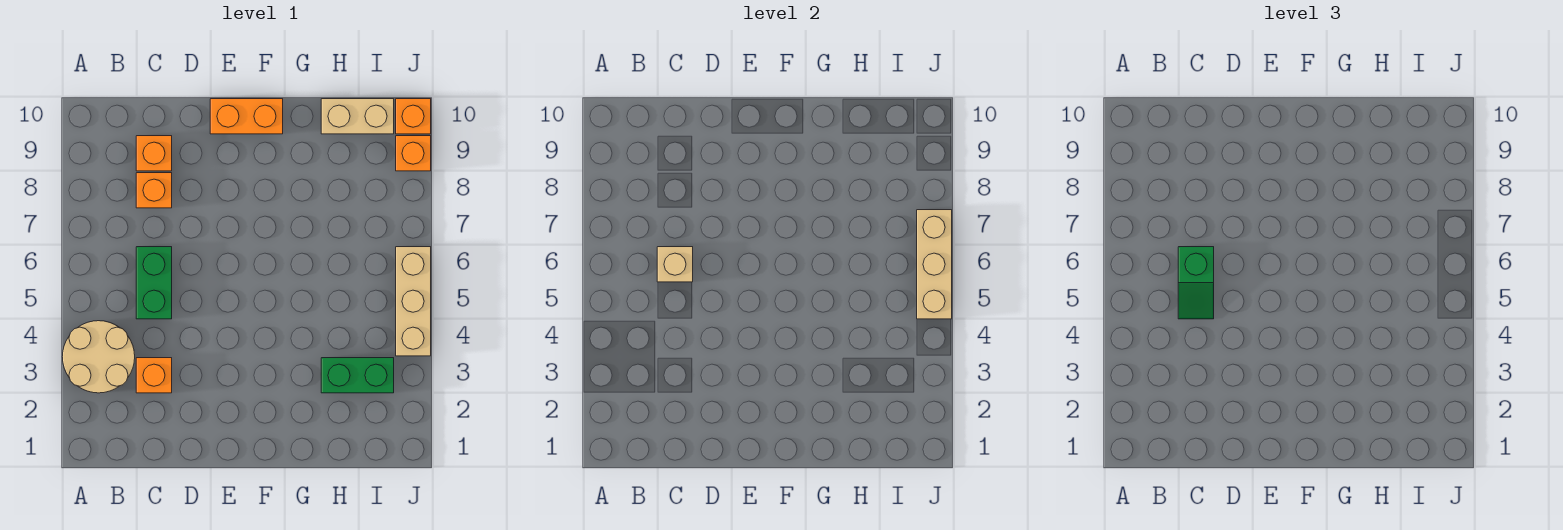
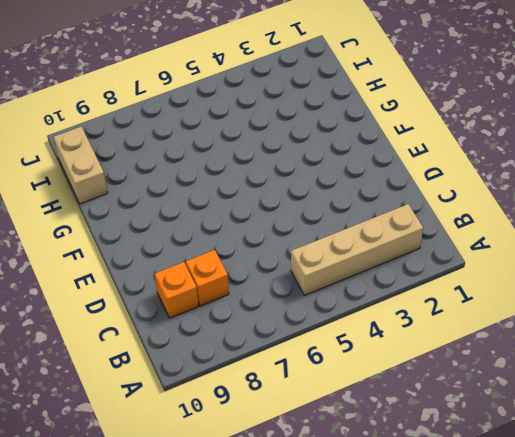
tan brick B2:B5 level 1 -> tan round brick A3:B4 level 1
none -> orange brick C3 level 1
none -> green brick C5:C6 level 1
none -> orange brick E10:F10 level 1

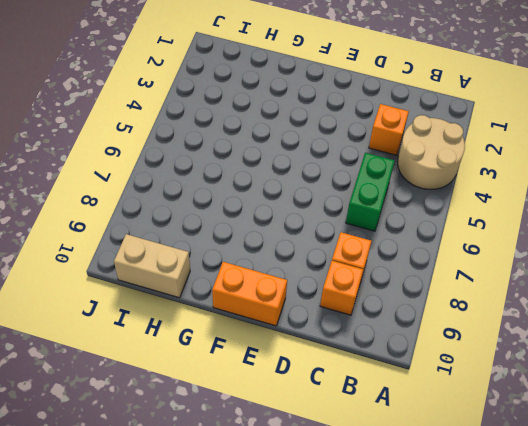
none -> green brick H3:I3 level 1
none -> tan brick J4:J6 level 1
none -> orange brick J9 level 1

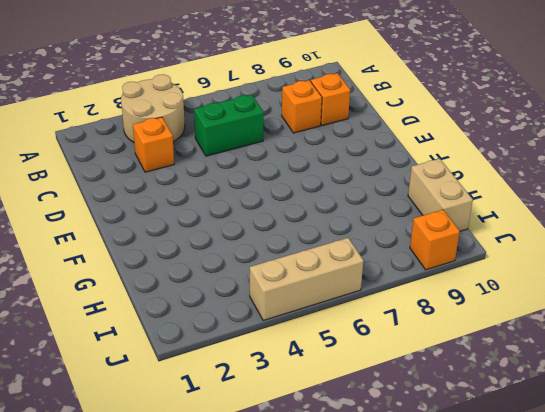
none -> orange brick E10:F10 level 1
none -> green brick H3:I3 level 1
none -> orange brick J10 level 1

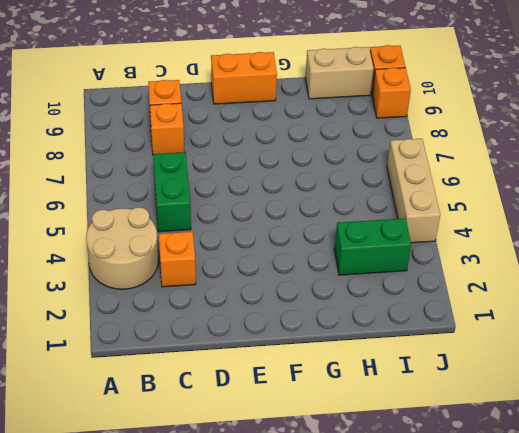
none -> tan brick C6 level 2
none -> tan brick J5:J7 level 2
none -> green slope C5:C6 level 3 top 6

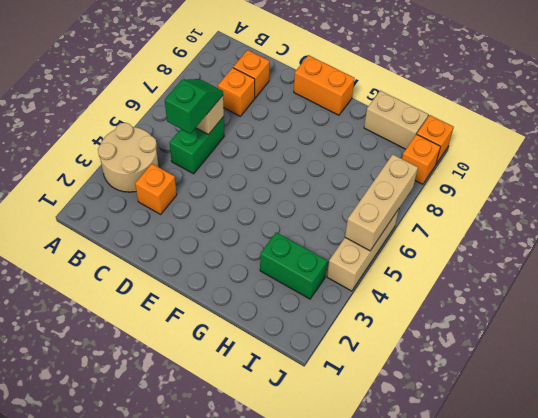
green slope C5:C6 level 3 top 5 -> green slope C5:C6 level 3 top 6

